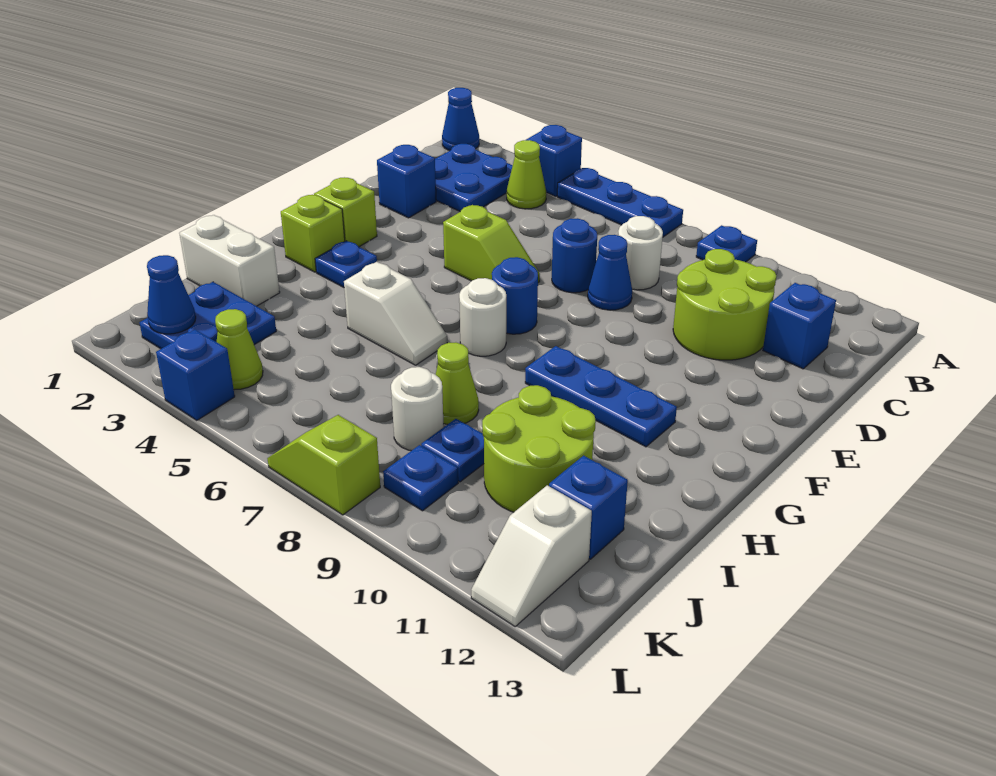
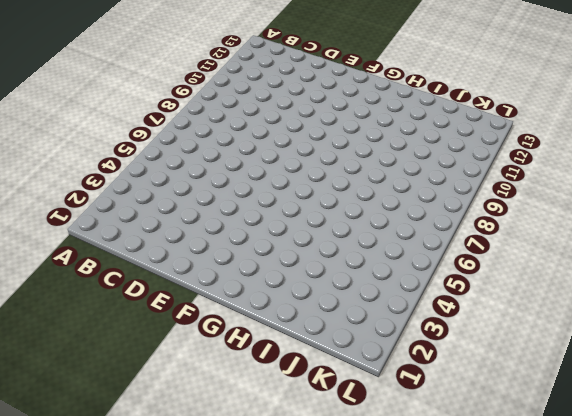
none -> blue cone A1 level 1
none -> blue brick A4 level 1
none -> blue plate A5:A7 level 1
none -> blue plate A9 level 1

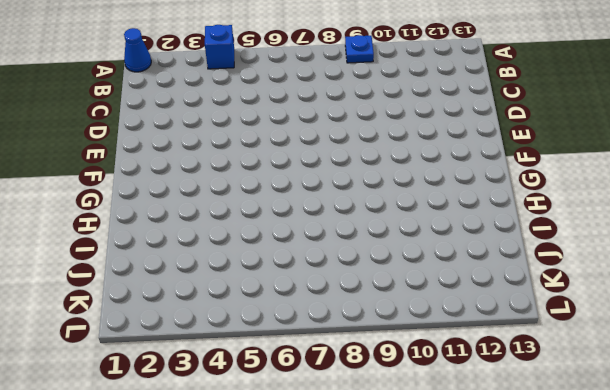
none -> blue plate A5:A7 level 1
none -> blue plate B2:C3 level 1
none -> lime cone B4 level 1
none -> white round brick C8 level 1

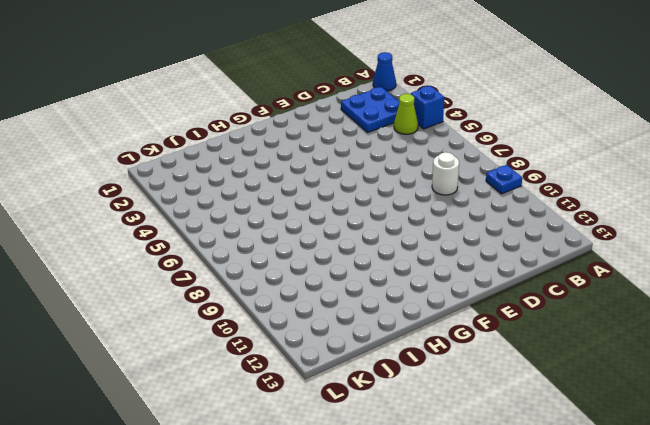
none -> blue plate A5:A7 level 1
none -> lime round brick C10:D11 level 1
none -> blue brick C12 level 1
none -> blue brick D2 level 1

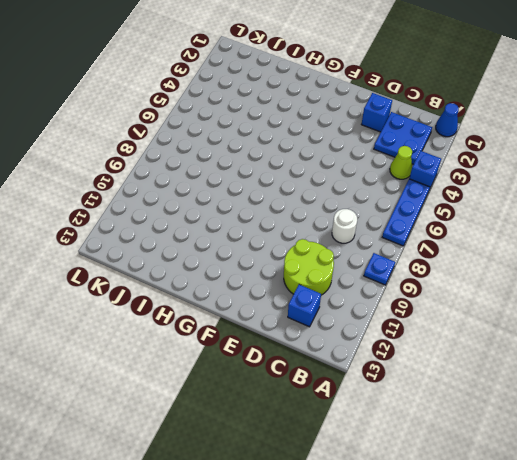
none -> blue round brick D7 level 1
none -> blue cone D8 level 1
none -> lime slope E5:E6 level 1 top 5
none -> lime brick F2 level 1

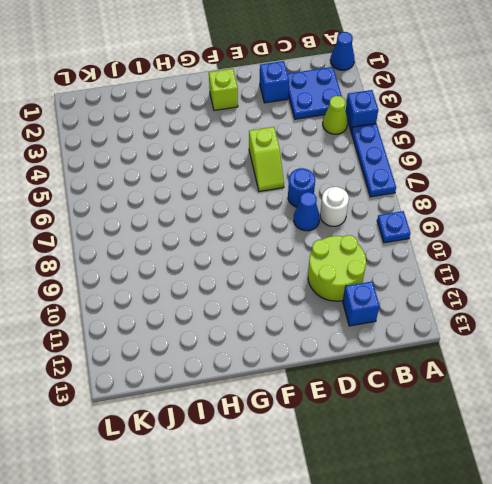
none -> blue round brick F7 level 1
none -> lime brick G2 level 1
none -> blue plate G3 level 1
none -> white round brick G7 level 1

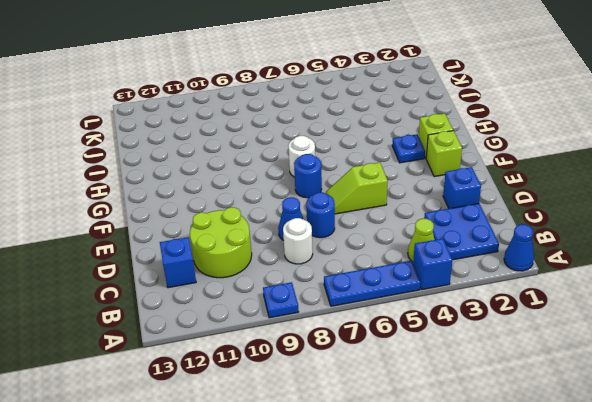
none -> blue plate G9:G11 level 1
none -> white slope H5:H6 level 1 top 5
none -> white brick I1:I2 level 1
none -> lime cone I8 level 1

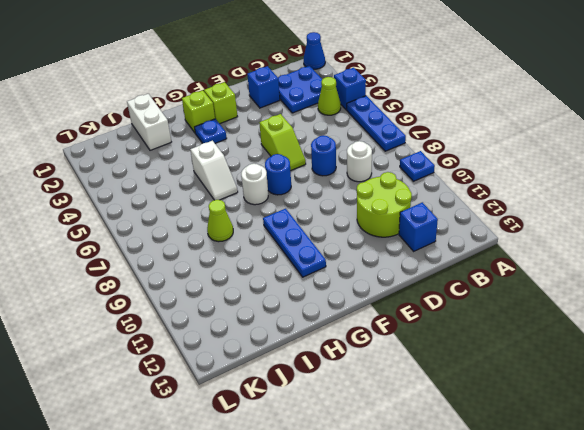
none -> blue cone D8 level 1
none -> lime round brick I10:J11 level 1
none -> blue plate J2:K3 level 1
none -> white round brick J8 level 1

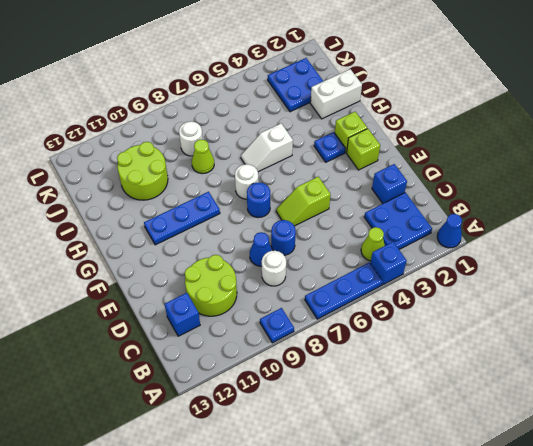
none -> blue plate J9 level 1
none -> blue brick J12 level 1
none -> lime cone K4 level 1
none -> blue plate K9 level 1

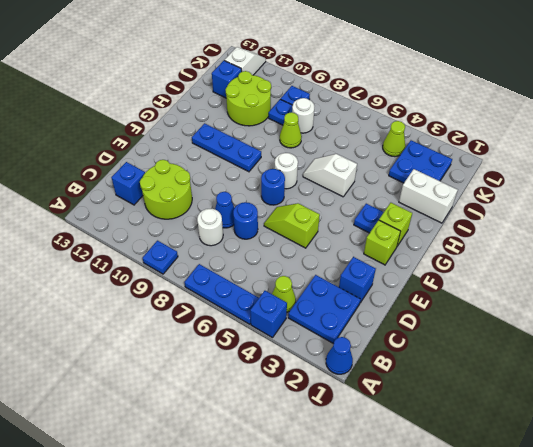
none -> blue brick L4 level 1
none -> lime slope L7:L8 level 1 top 8
none -> blue cone K2 level 2

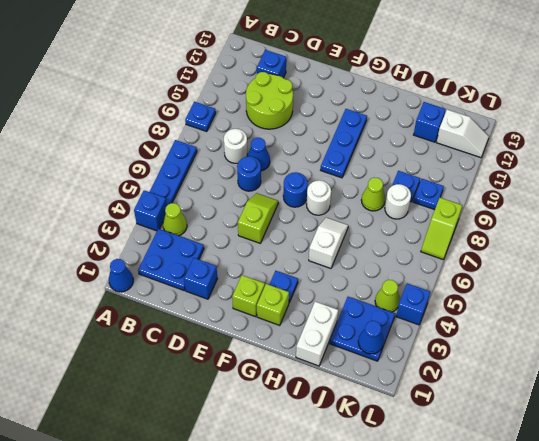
none -> lime round brick I10:J11 level 1

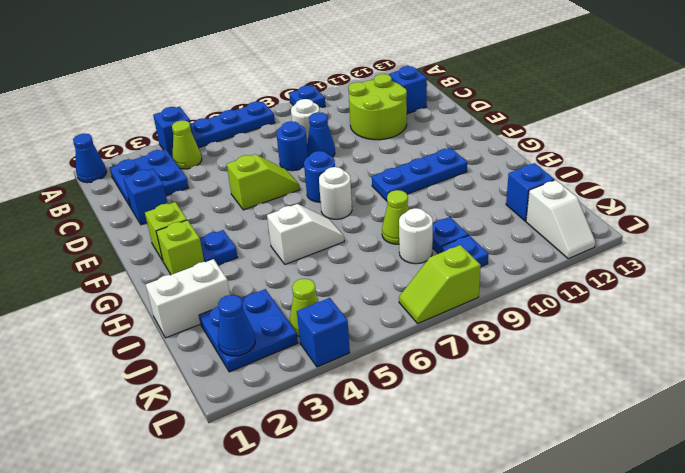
none -> lime round brick I10:J11 level 1

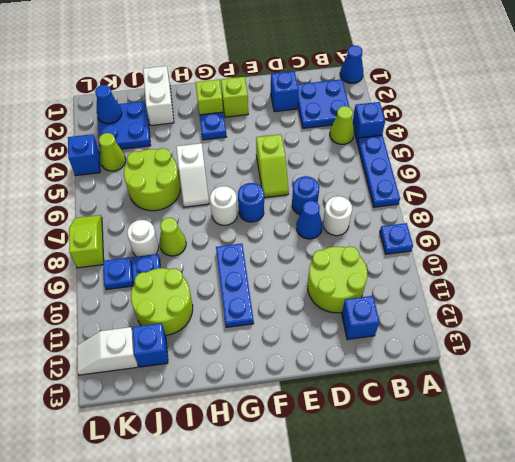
lime round brick I5:J6 level 1 -> none

